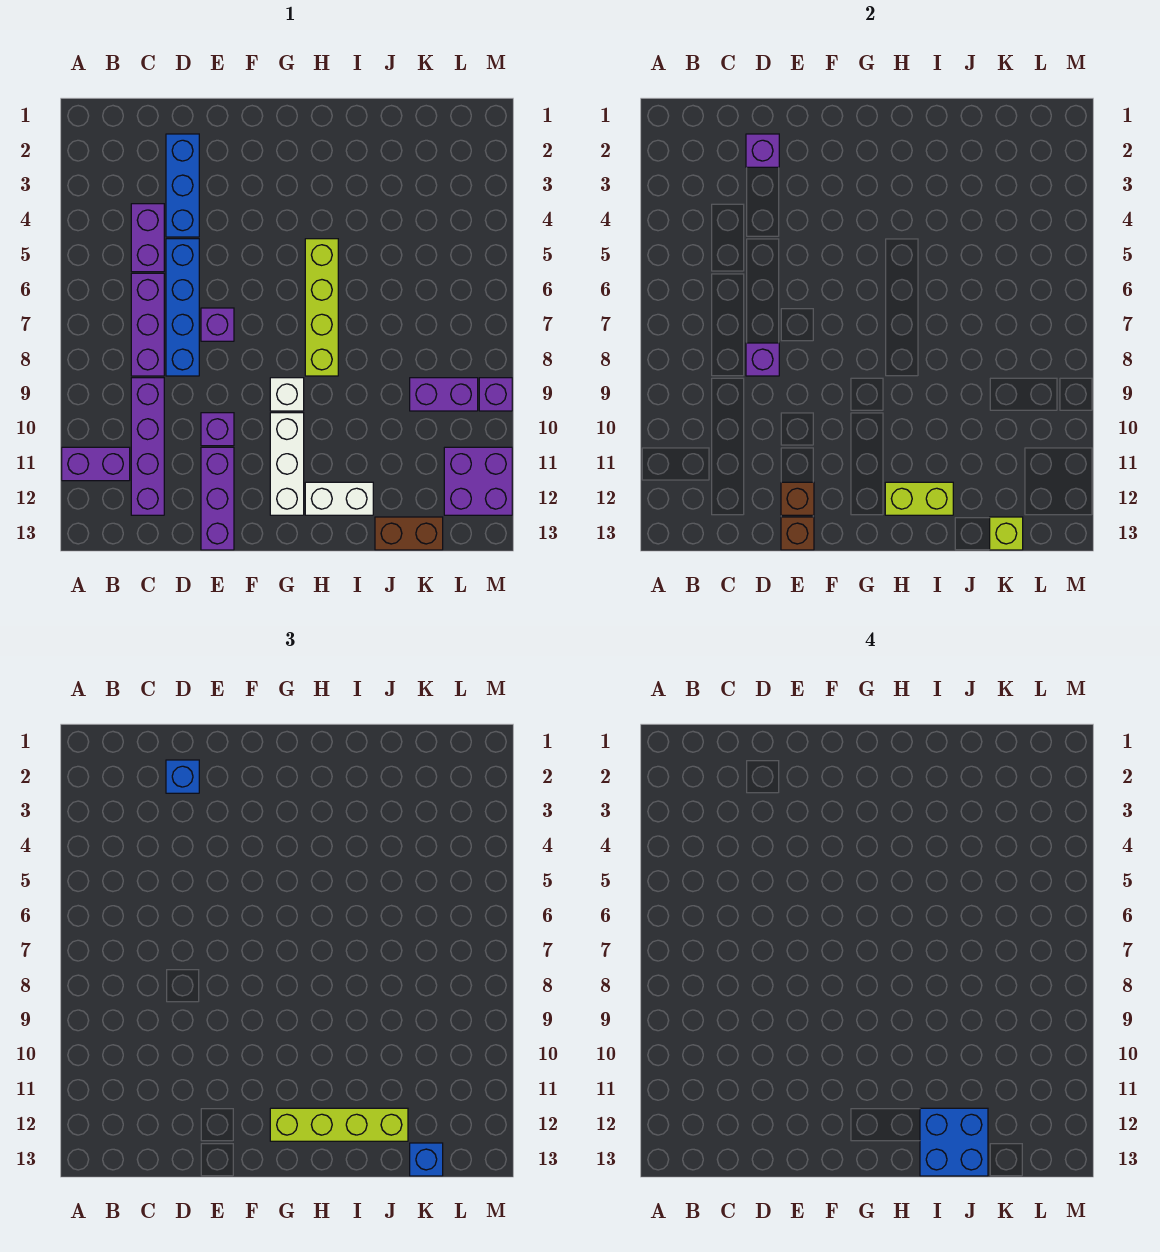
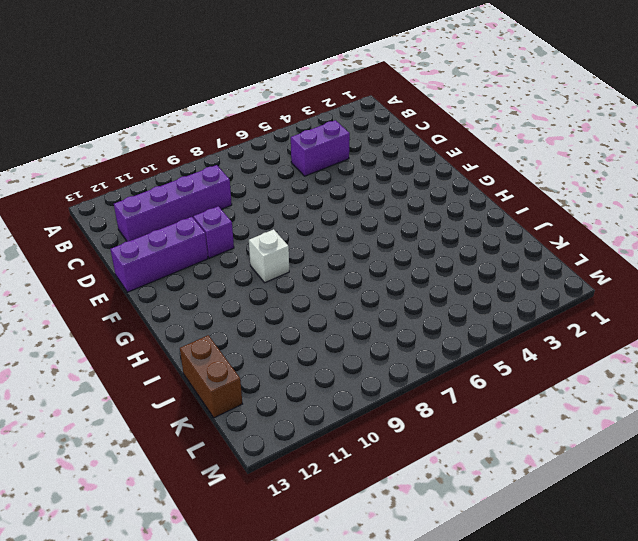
none -> purple brick A11:B11 level 1
none -> purple brick C6:C8 level 1
none -> blue brick D2:D4 level 1

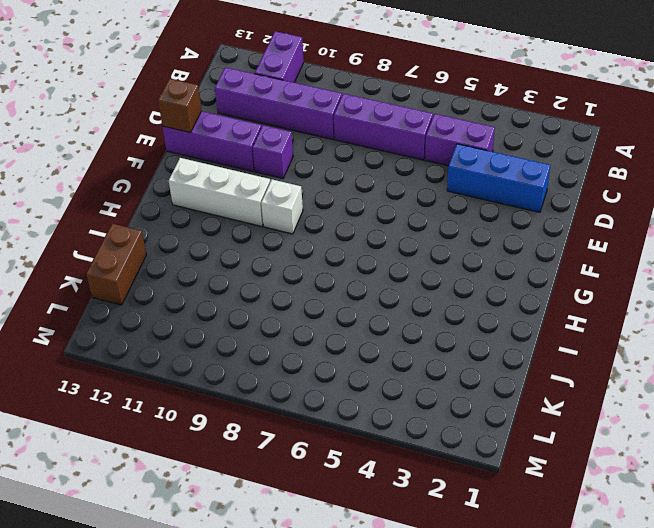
none -> blue brick D5:D8 level 1
none -> purple brick E7 level 1
none -> lime brick H5:H8 level 1

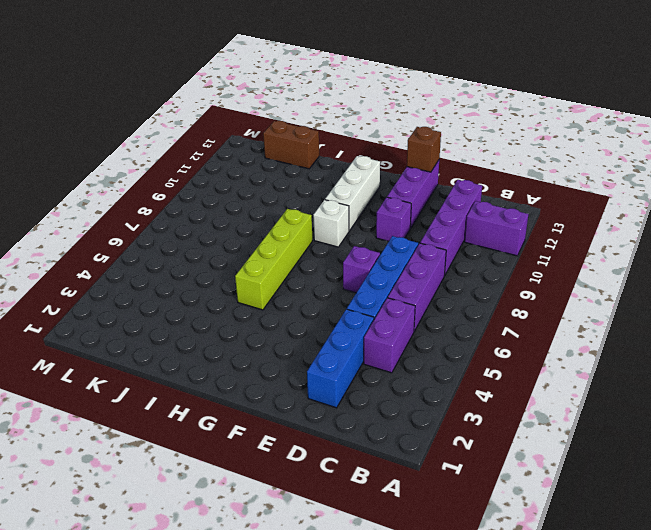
none -> white brick H12:I12 level 1
none -> purple brick K9:L9 level 1
none -> purple brick L11:M12 level 1

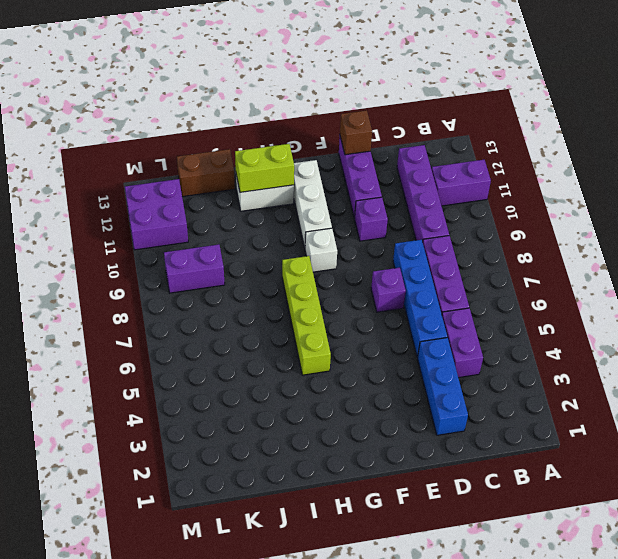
none -> purple brick M9 level 1
none -> purple brick D2 level 2
none -> purple brick D8 level 2

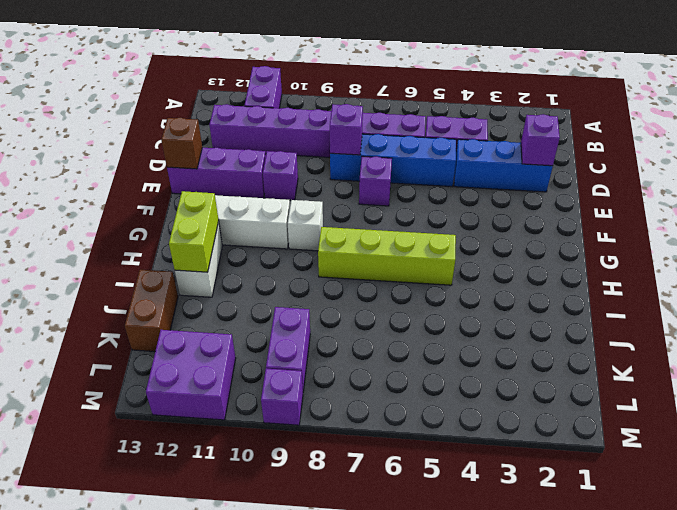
none -> brown brick E12 level 2
none -> lime brick K13 level 2
none -> blue brick D2 level 3

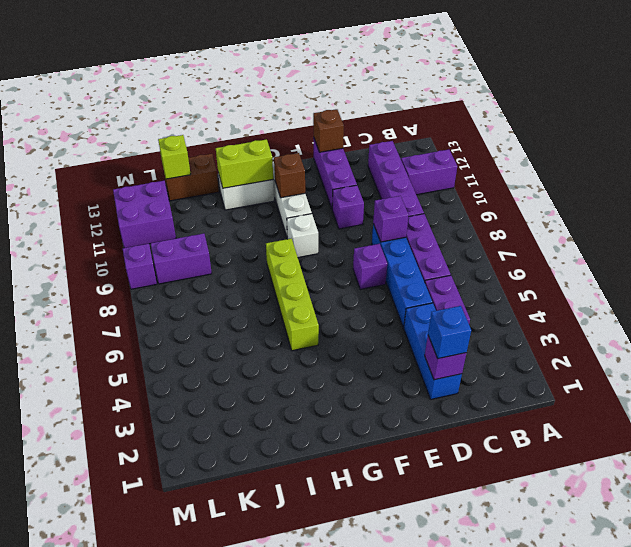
brown brick G11 level 2 -> brown brick E12 level 2
none -> lime brick G12:J12 level 3
none -> blue brick K13 level 3
none -> blue brick I12:J13 level 4

